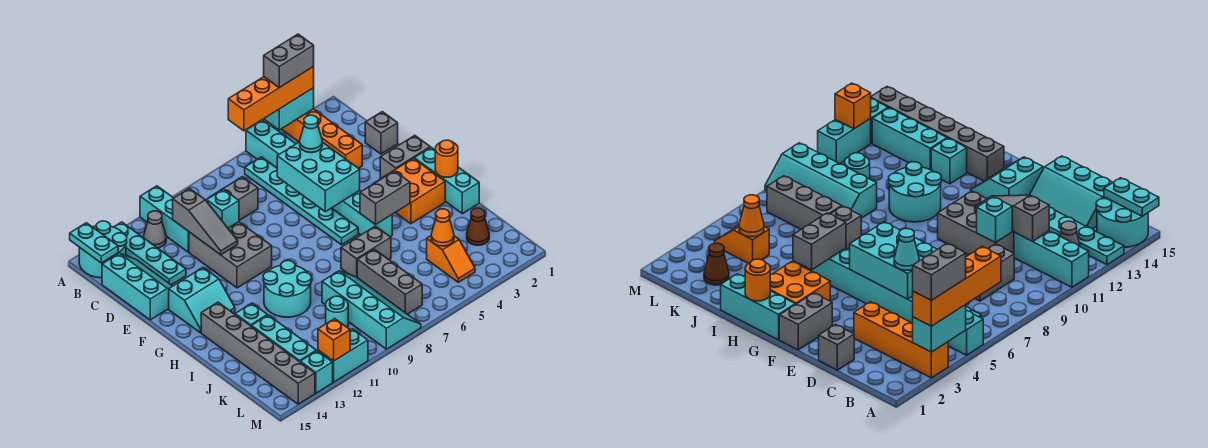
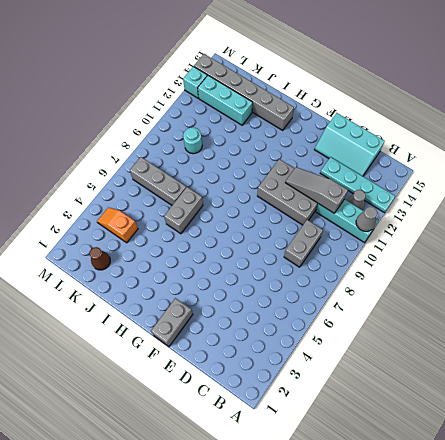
grey cone A11 level 2 -> none
none -> orange brick A3:D3 level 1
none -> cyan brick A5:H5 level 1
none -> cyan round brick A14:B15 level 1
none -> cyan plate B6:G6 level 1

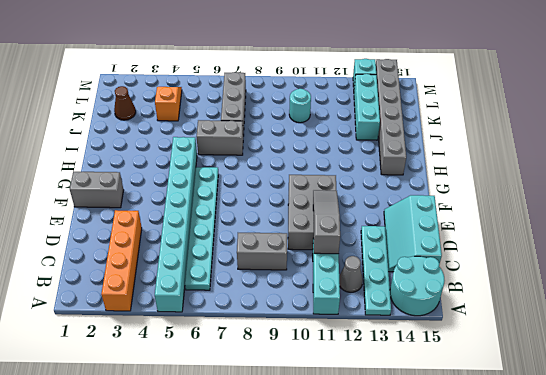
none -> grey brick D1 level 1
none -> cyan slope F13:G14 level 1 top F
none -> cyan brick G1:I1 level 1
none -> orange brick G2:H3 level 1

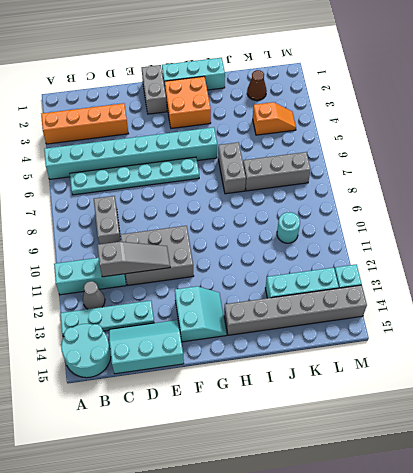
none -> grey brick D1 level 1
none -> cyan round brick H10:I11 level 1
none -> cyan brick I13 level 1
none -> cyan slope J8:M9 level 1 top 9

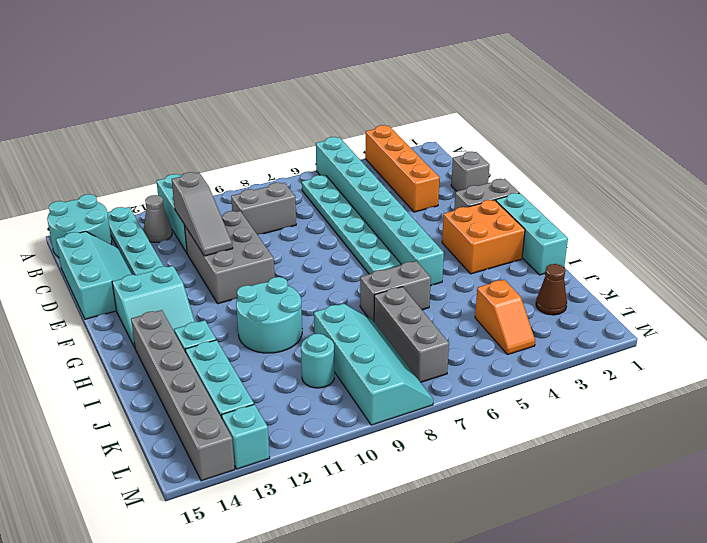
none -> cyan brick M11:M12 level 1
none -> cyan brick A3:A4 level 2
none -> cyan plate A15:B15 level 2
none -> cyan brick D5:F6 level 2

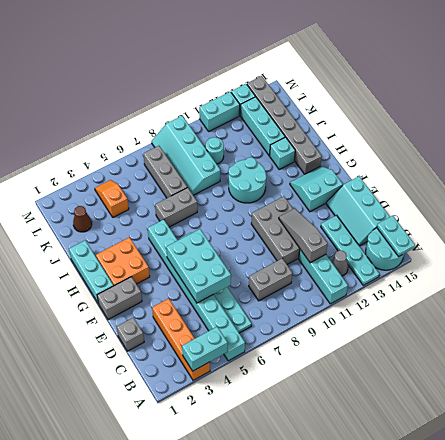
none -> cyan brick D10 level 2
none -> orange round brick H1 level 2
none -> grey brick H4:H5 level 2
none -> orange cone K4 level 2

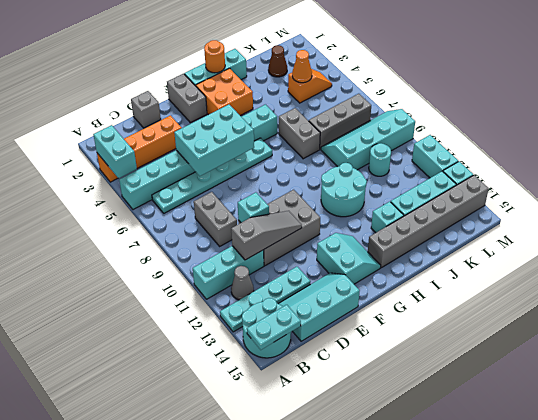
none -> grey brick H4:H5 level 2
none -> orange brick M12 level 2
none -> orange brick A3:A6 level 3
none -> cyan cone D5 level 3

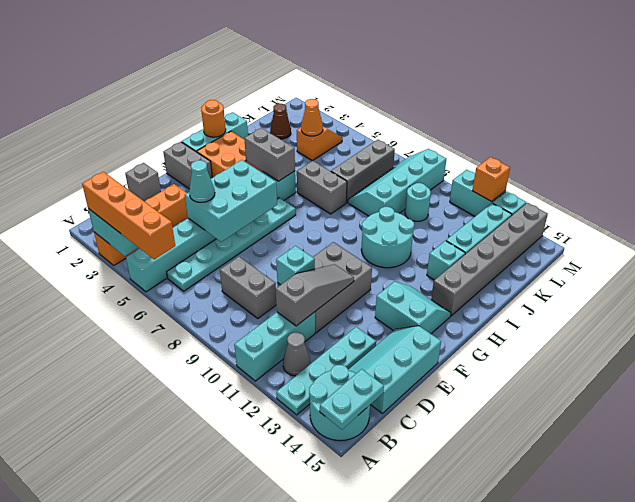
none -> grey brick A3:A4 level 4

